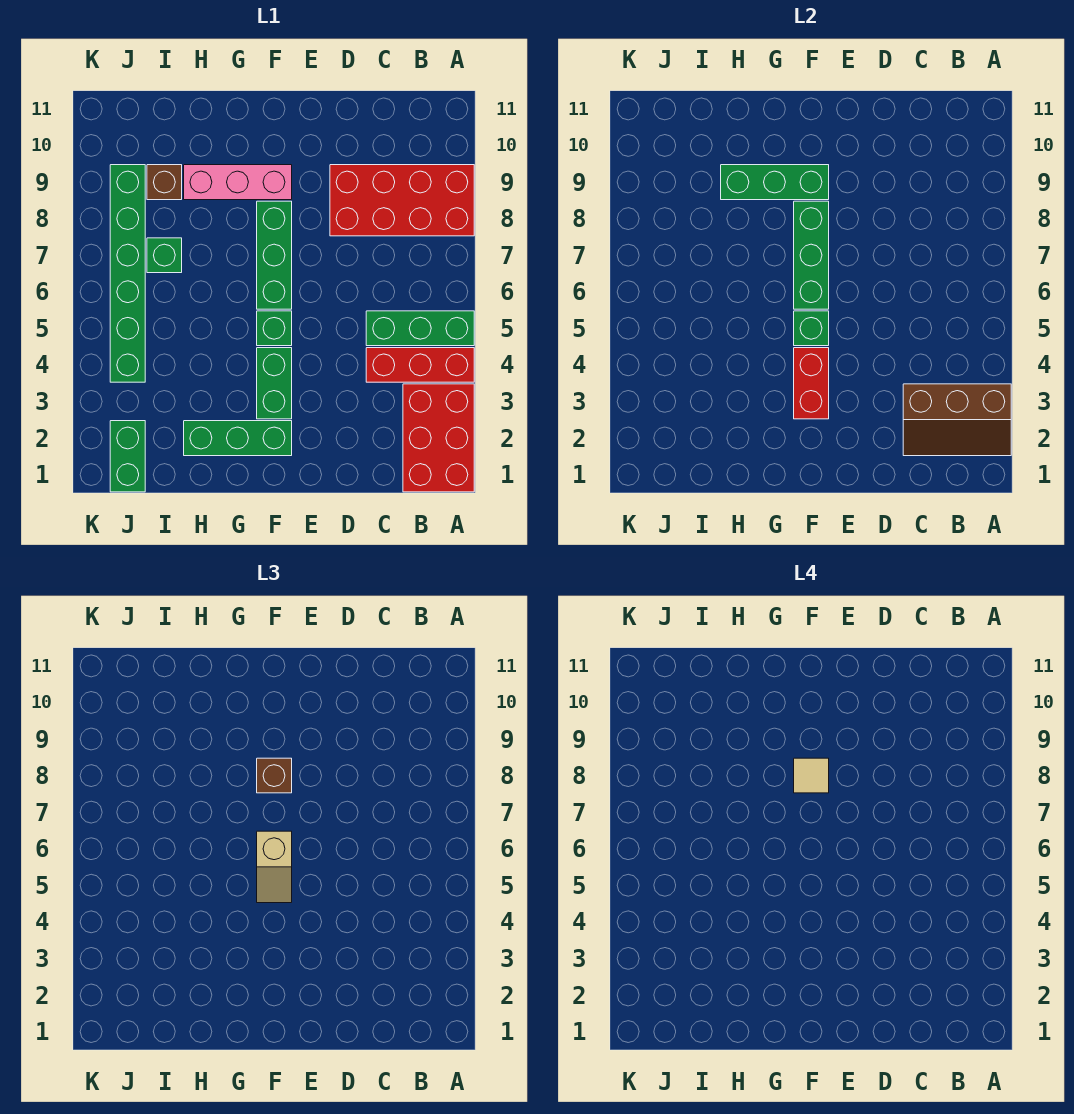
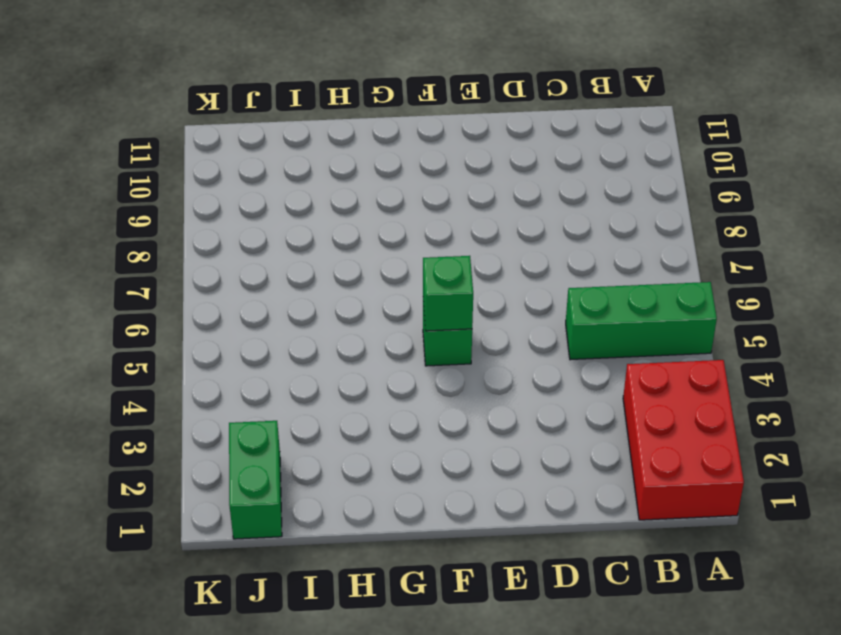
none -> red brick A4:C4 level 1
none -> red brick A8:D9 level 1
none -> green brick F2:H2 level 1

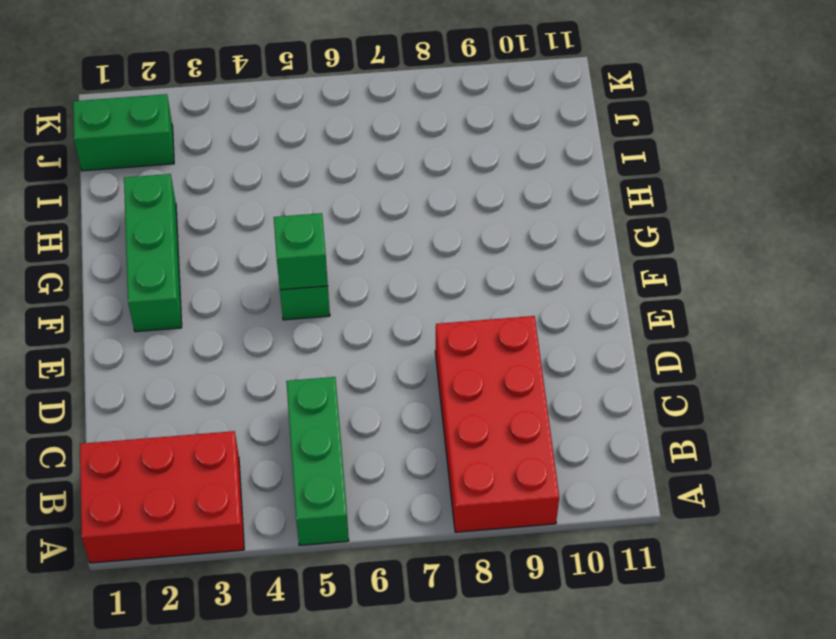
none -> red brick A4:C4 level 1
none -> green brick F3:F4 level 1
none -> green brick F6:F8 level 1

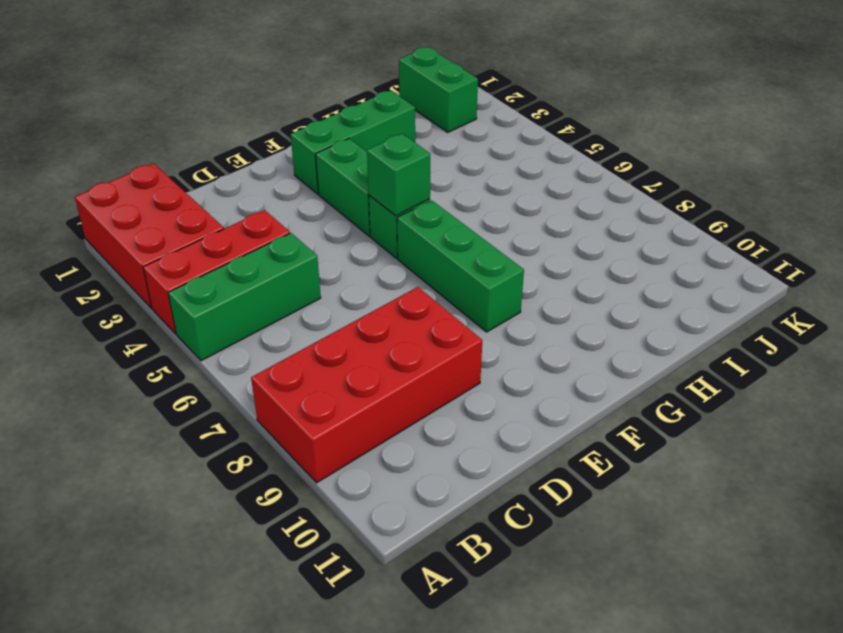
none -> pink brick F9:H9 level 1
none -> green brick I7 level 1
none -> brown brick I9 level 1

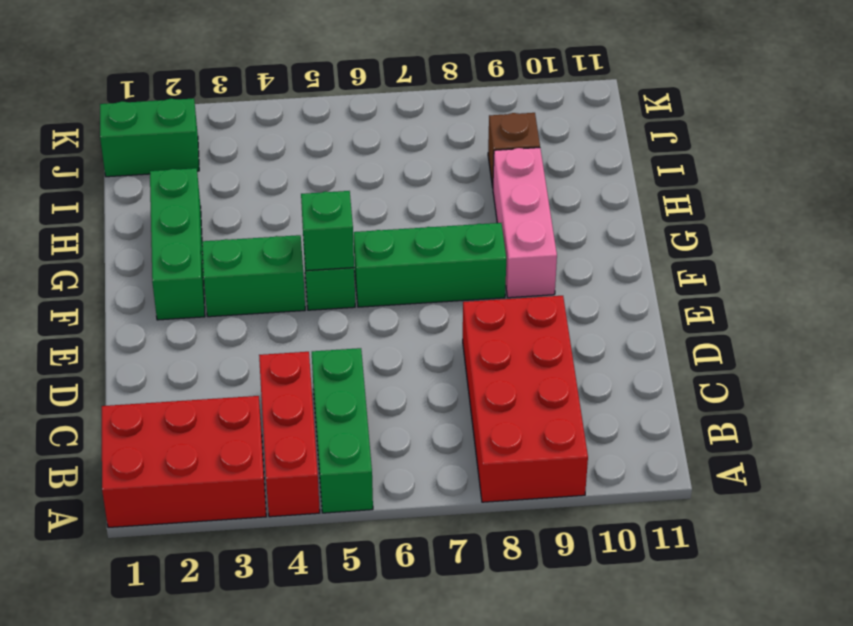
none -> green brick I7 level 1
none -> green brick J4:J9 level 1
none -> brown slope A2:C3 level 2 top 3

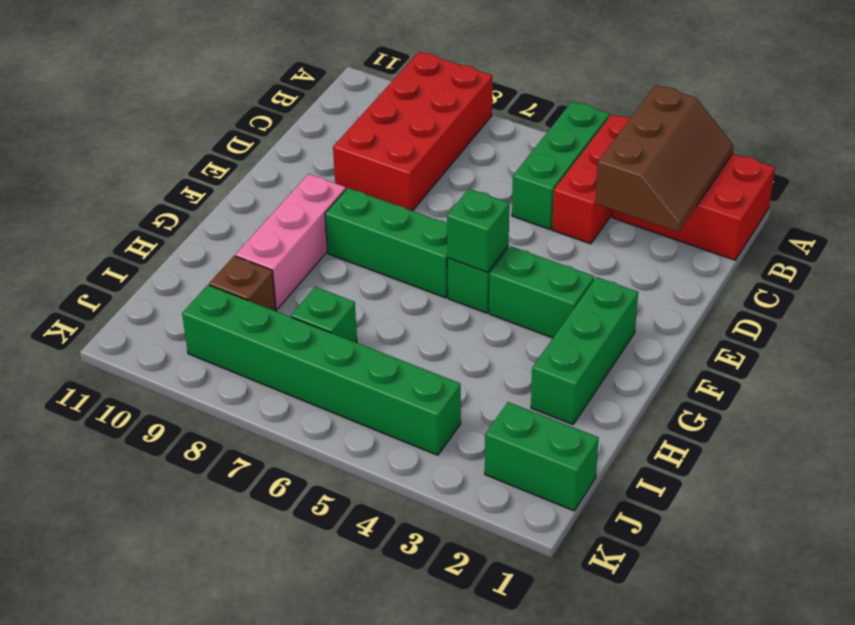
none -> red brick F3:F4 level 2
none -> green brick F6:F8 level 2
none -> green brick F9:H9 level 2

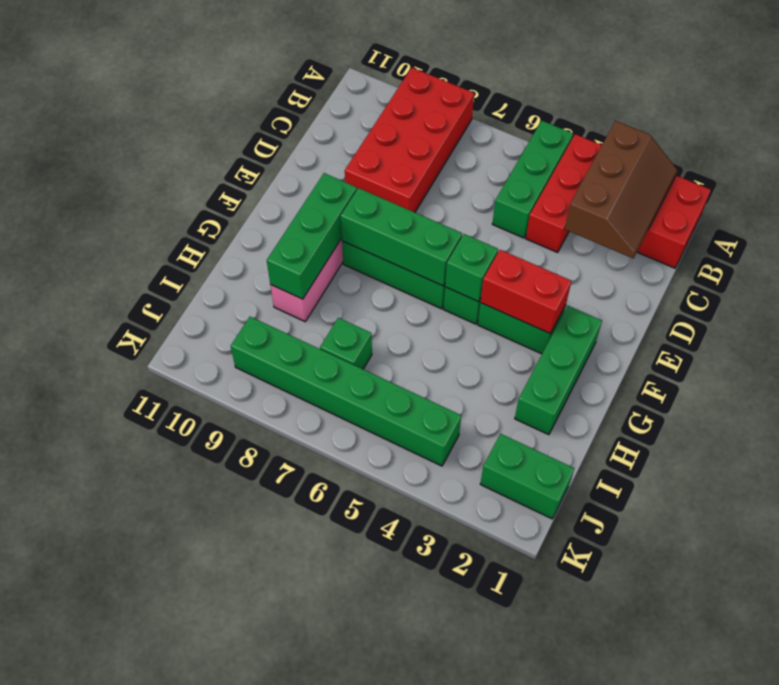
none -> brown brick I9 level 1
none -> tan slope F5:F6 level 3 top 6
none -> brown brick F8 level 3

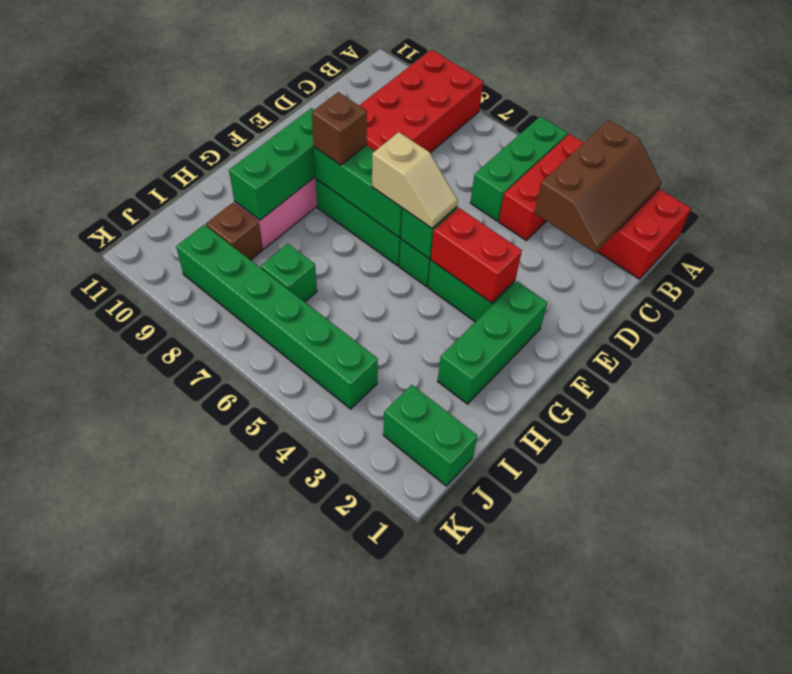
none -> tan tile F8 level 4

